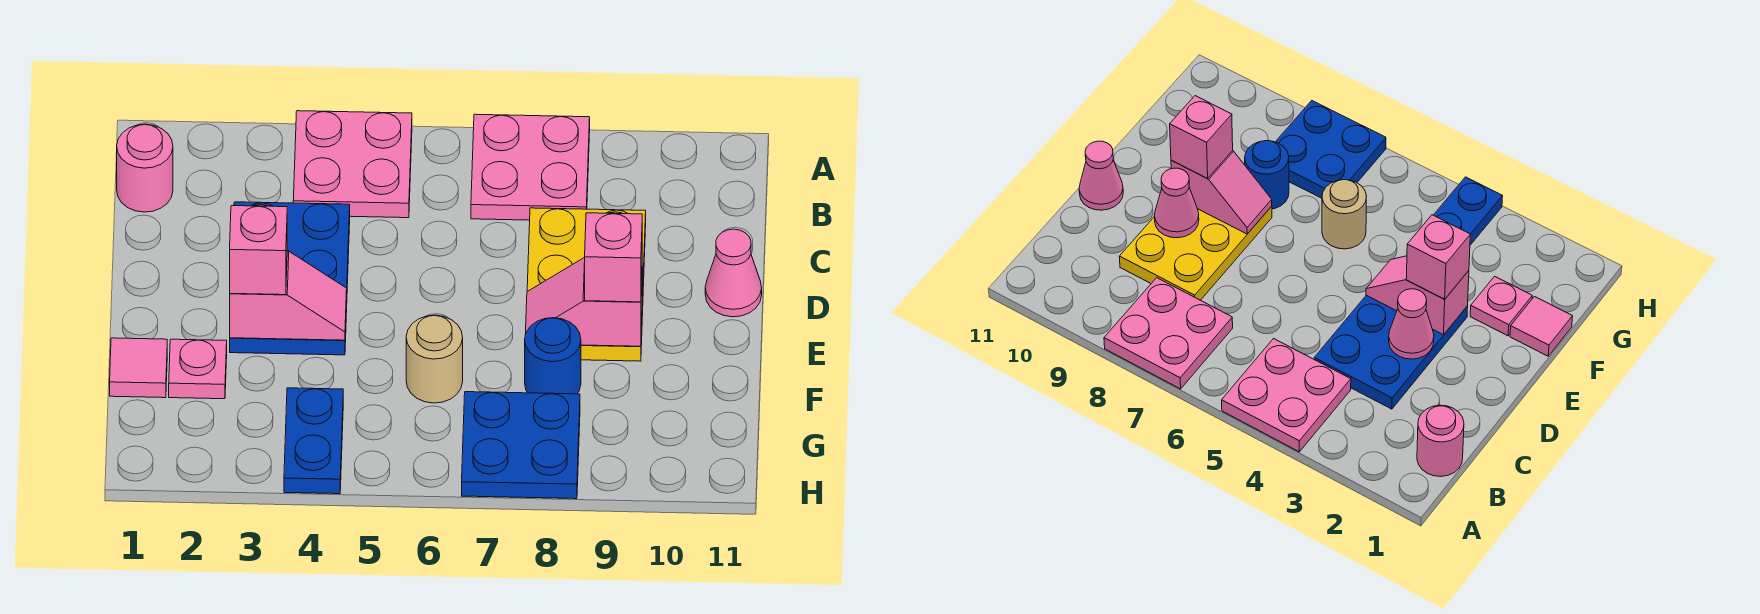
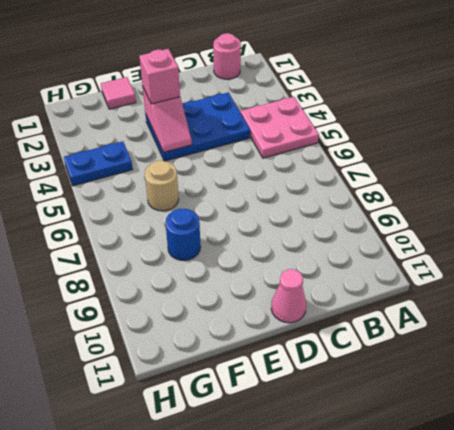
none -> pink plate A7:B8 level 1
none -> yellow plate C8:E9 level 1
none -> pink plate F2 level 1

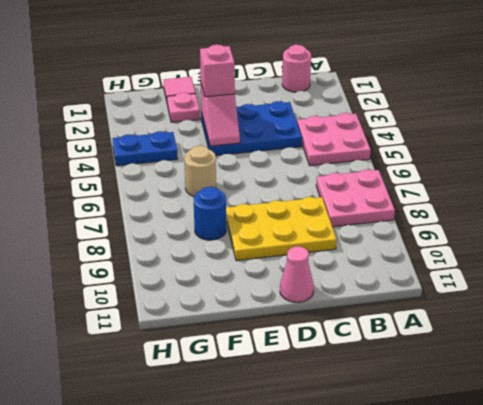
none -> blue plate G7:H8 level 1
none -> pink cone D3 level 2
none -> pink cone D9 level 2

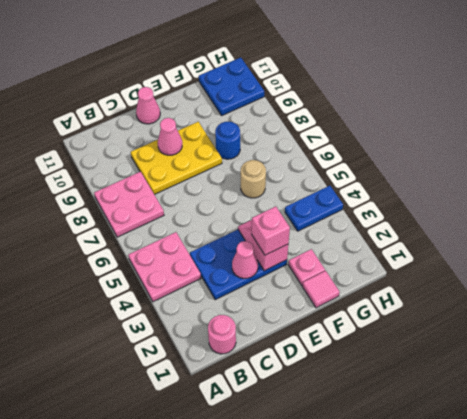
blue plate G10:H11 level 1 -> blue plate G7:H8 level 1
none -> pink slope E8:E9 level 2 top 9
none -> pink brick E9 level 3

